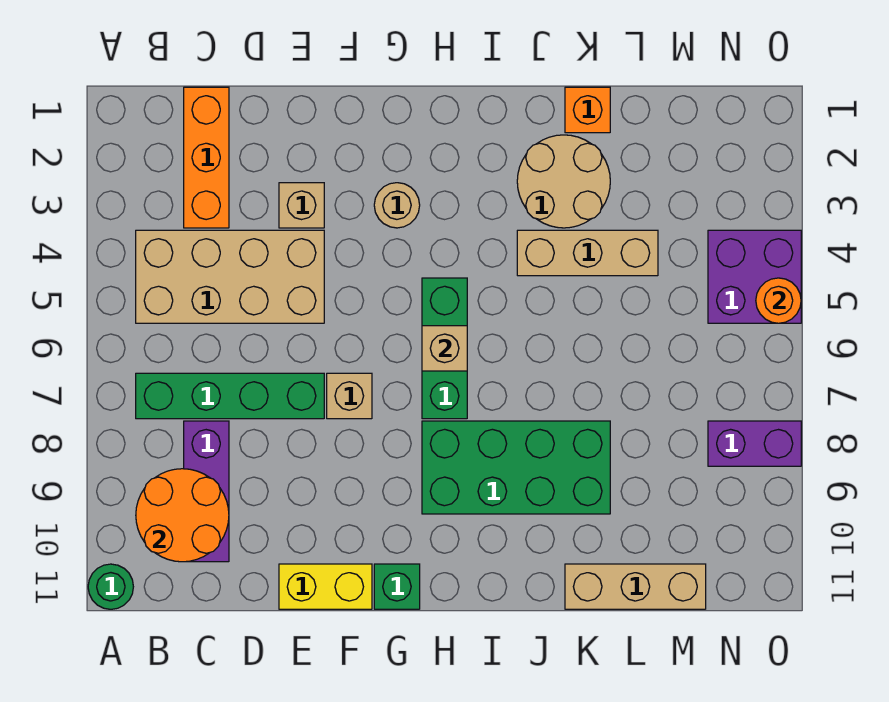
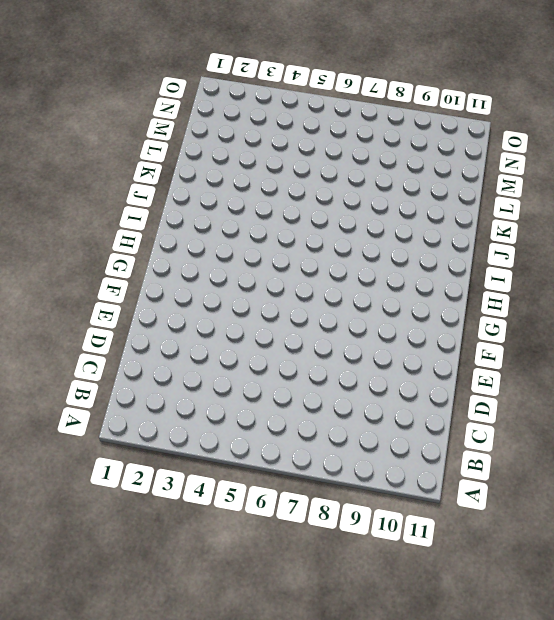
none -> green round brick A11 level 1
none -> tan brick B4:E5 level 1
none -> green brick B7:E7 level 1

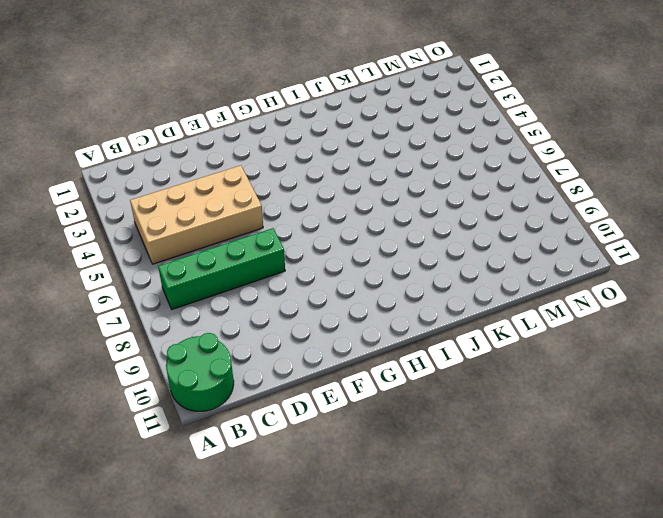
green round brick A10:B11 level 1 -> green round brick A11 level 1
none -> orange brick C1:C3 level 1
none -> purple brick C8:C10 level 1
none -> tan brick E3 level 1

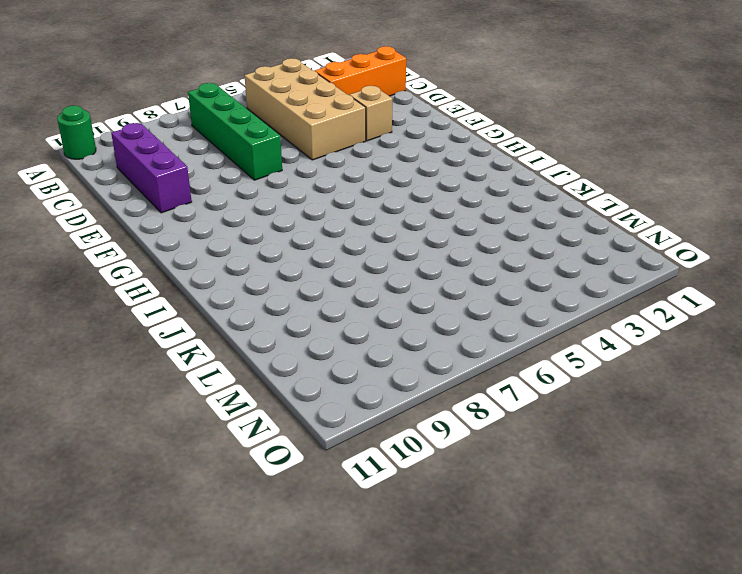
purple brick C10:E10 level 1 -> purple brick C8:C10 level 1
none -> yellow brick E11:F11 level 1
none -> tan brick F7 level 1
none -> tan round brick G3 level 1

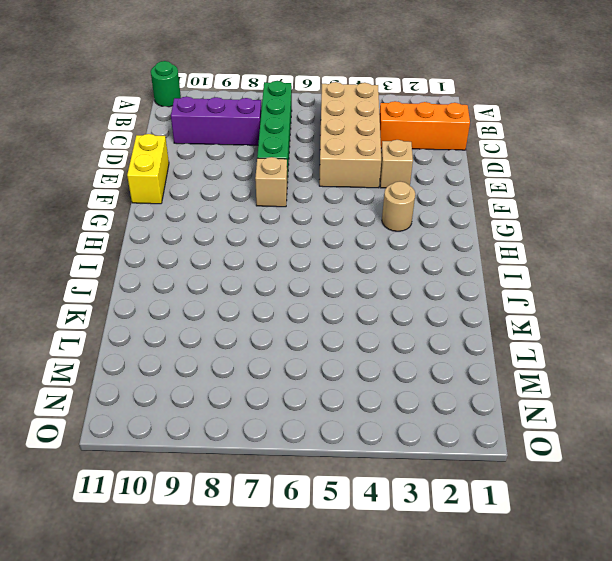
none -> green brick G11 level 1
none -> green brick H5:H7 level 1
none -> green brick H8:K9 level 1

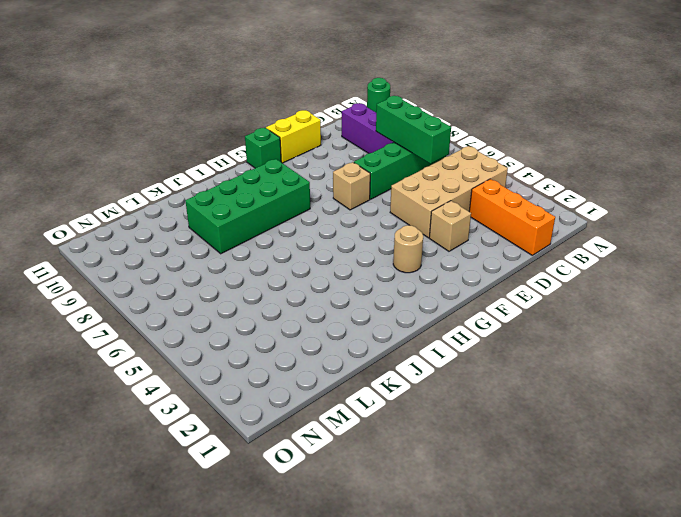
green brick C6:C8 level 2 -> green brick H5:H7 level 1
none -> tan round brick J2:K3 level 1
none -> tan brick J4:L4 level 1
none -> orange brick K1 level 1

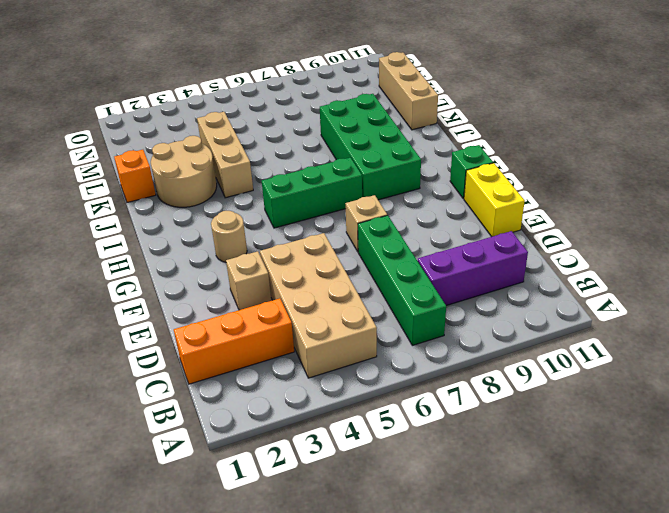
none -> green round brick A11 level 1
none -> purple brick N4:O5 level 1
none -> purple brick N8:O8 level 1

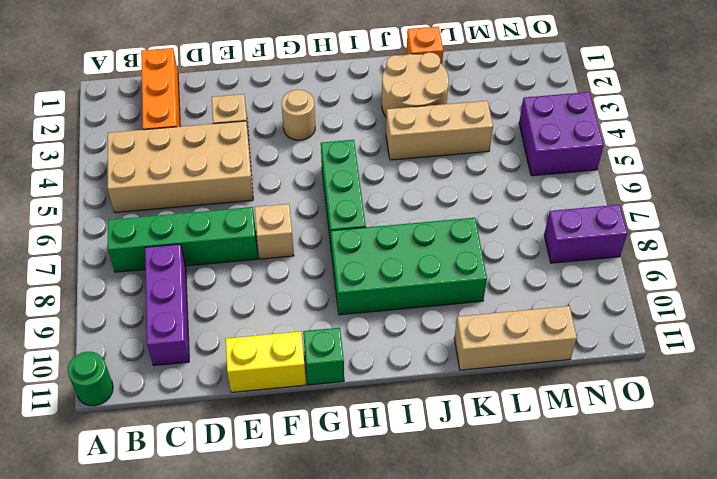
none -> orange round brick B9:C10 level 2
none -> tan brick H6 level 2
none -> orange round brick O5 level 2

